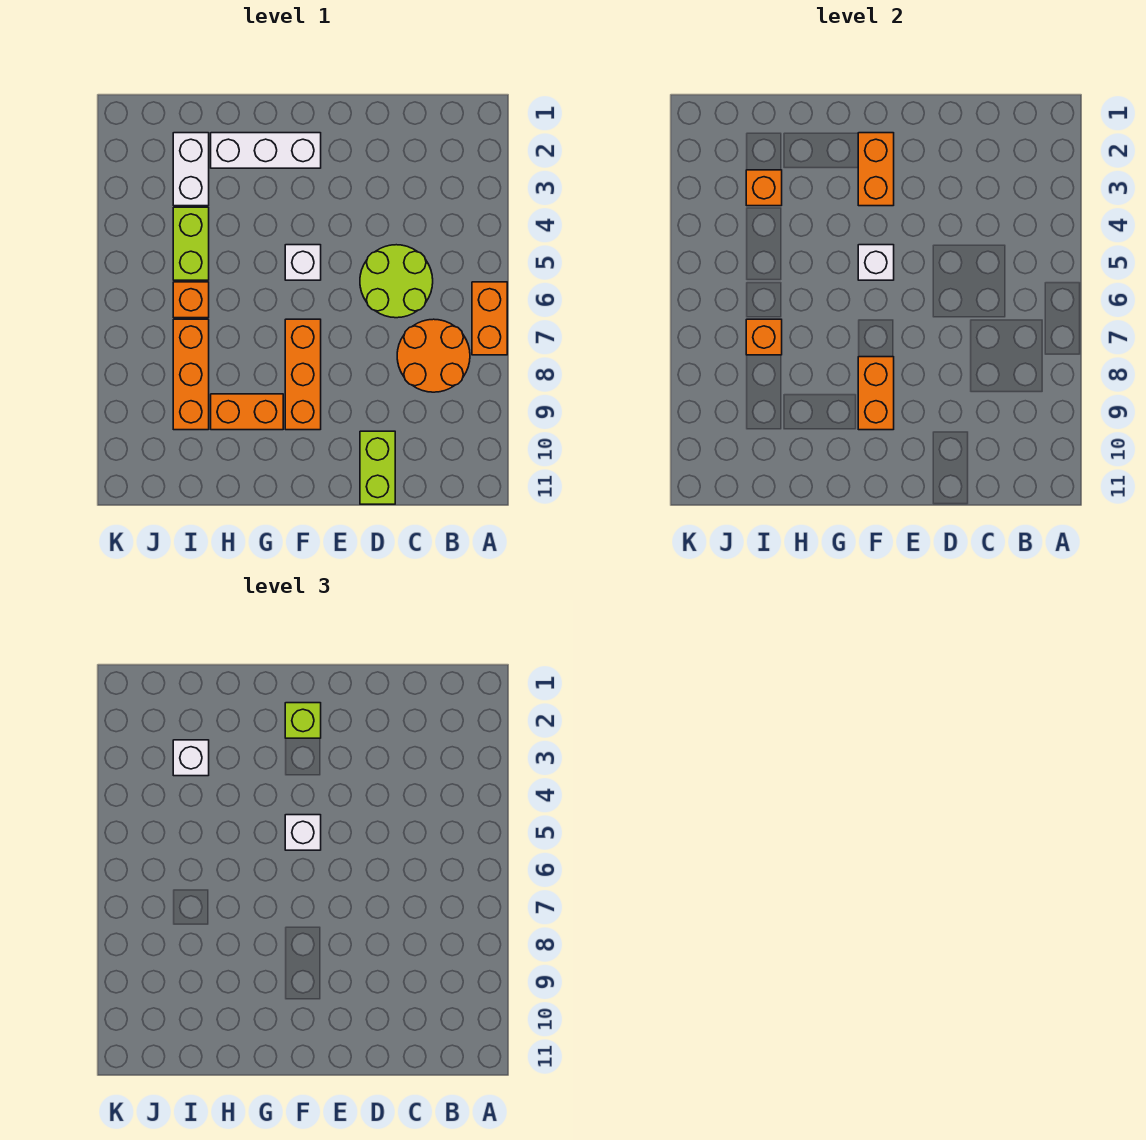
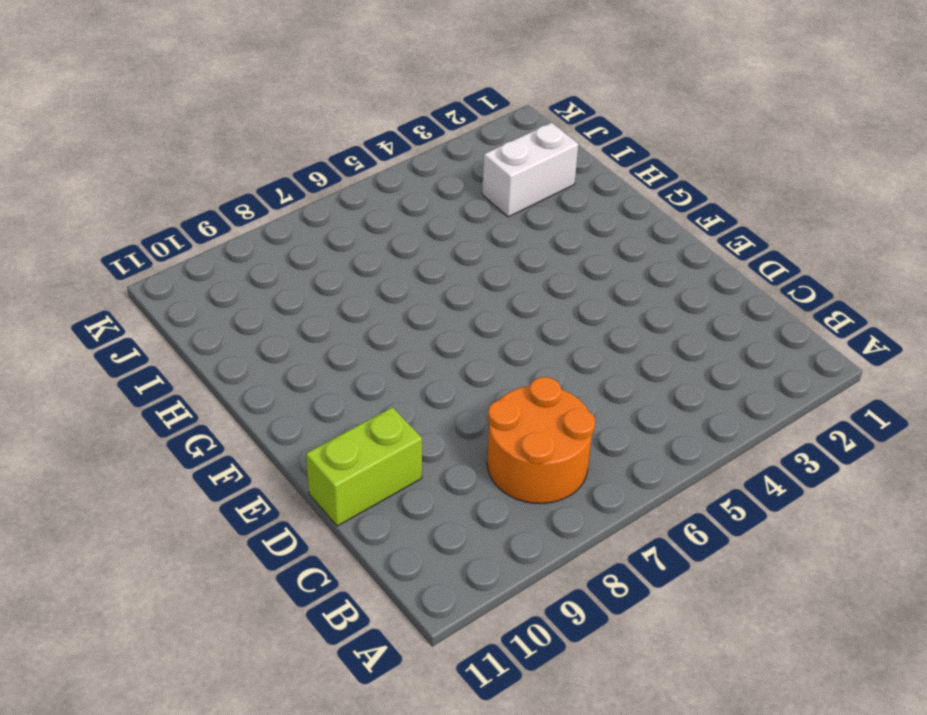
none -> orange brick A6:A7 level 1
none -> lime round brick C5:D6 level 1
none -> white brick F2:H2 level 1

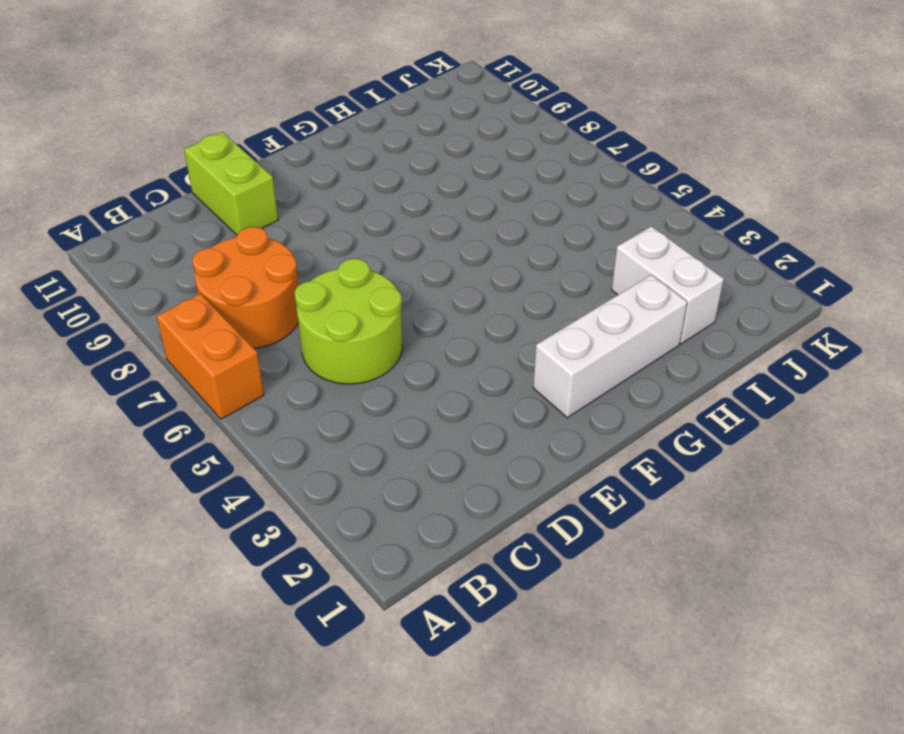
none -> white brick F5 level 1
none -> orange brick F7:F9 level 1
none -> orange brick G9:H9 level 1

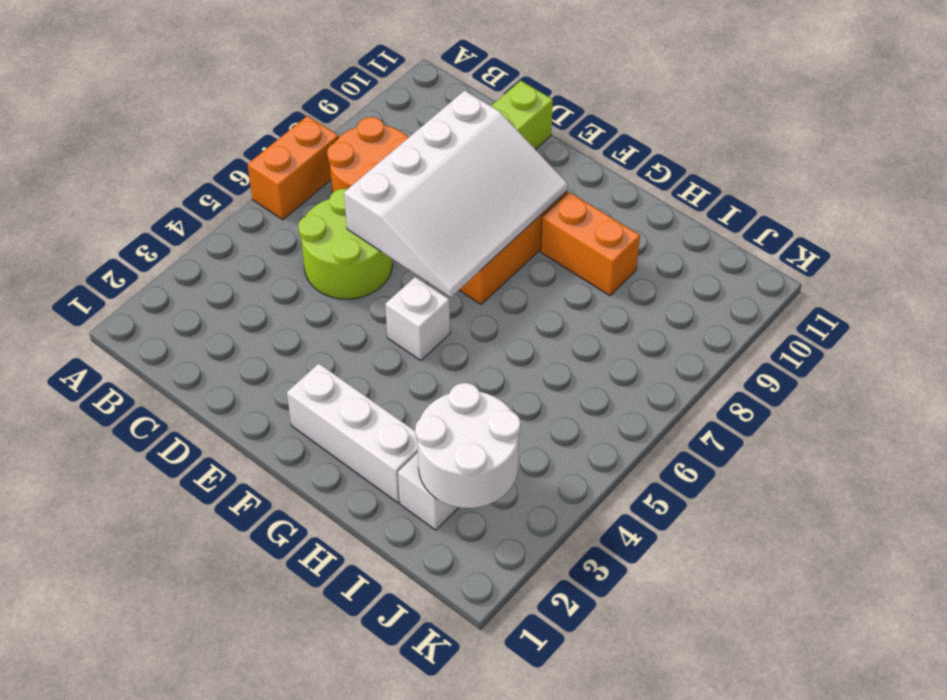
white slope D6:F9 level 2 top D -> orange brick F8:F9 level 2
white round brick I2:J3 level 2 -> orange brick I3 level 2
none -> lime brick I4:I5 level 1
none -> orange brick I6 level 1
none -> orange brick I7:I9 level 1

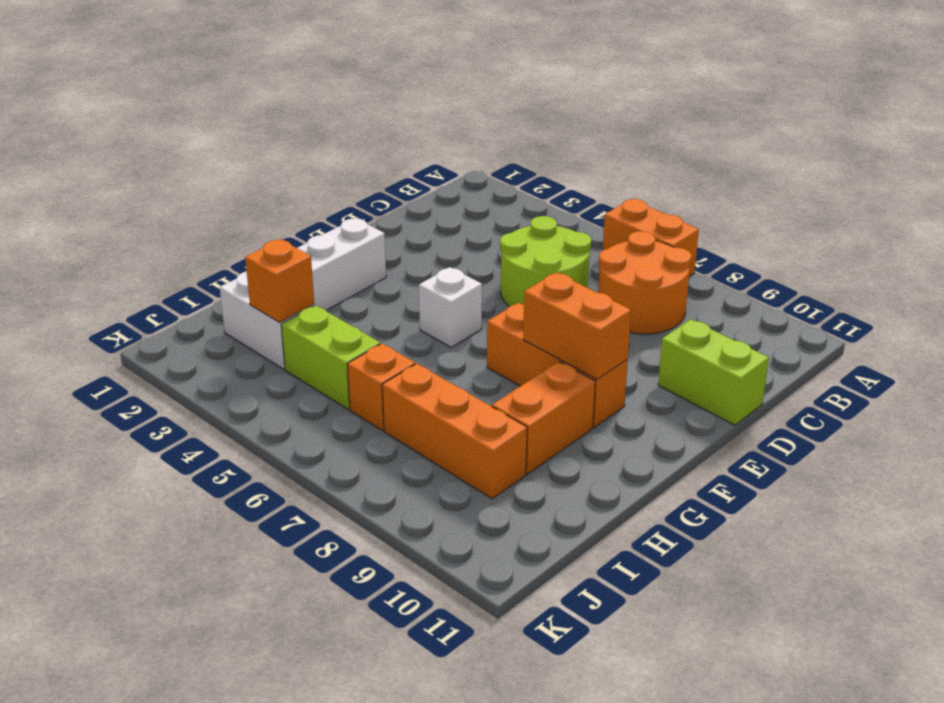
none -> orange brick F2:F3 level 2
none -> white brick F5 level 2
none -> orange brick I7 level 2

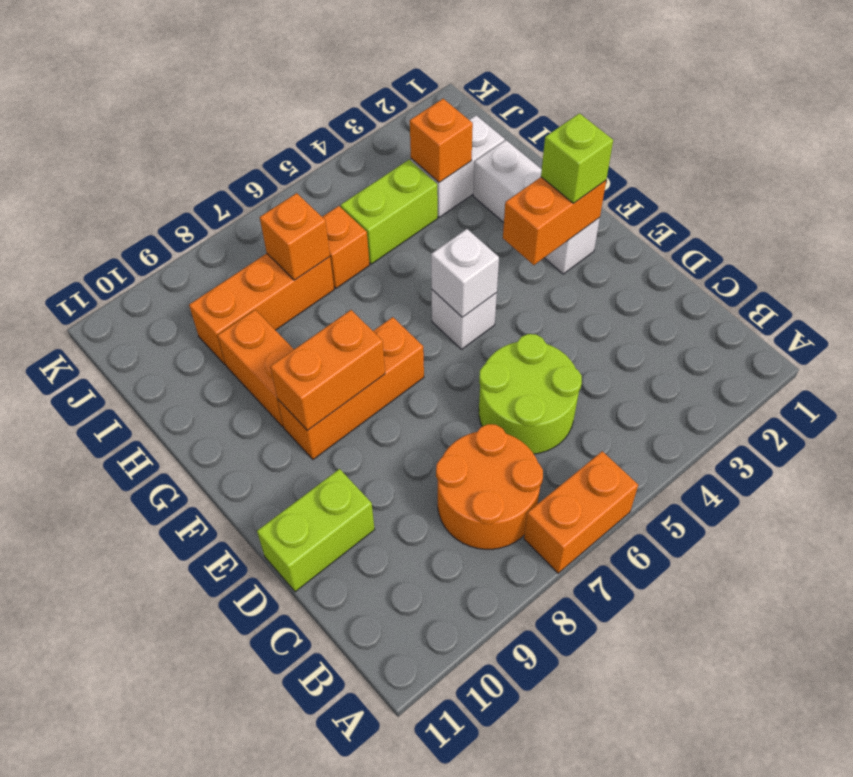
none -> white brick F5 level 3
none -> white brick I3 level 3

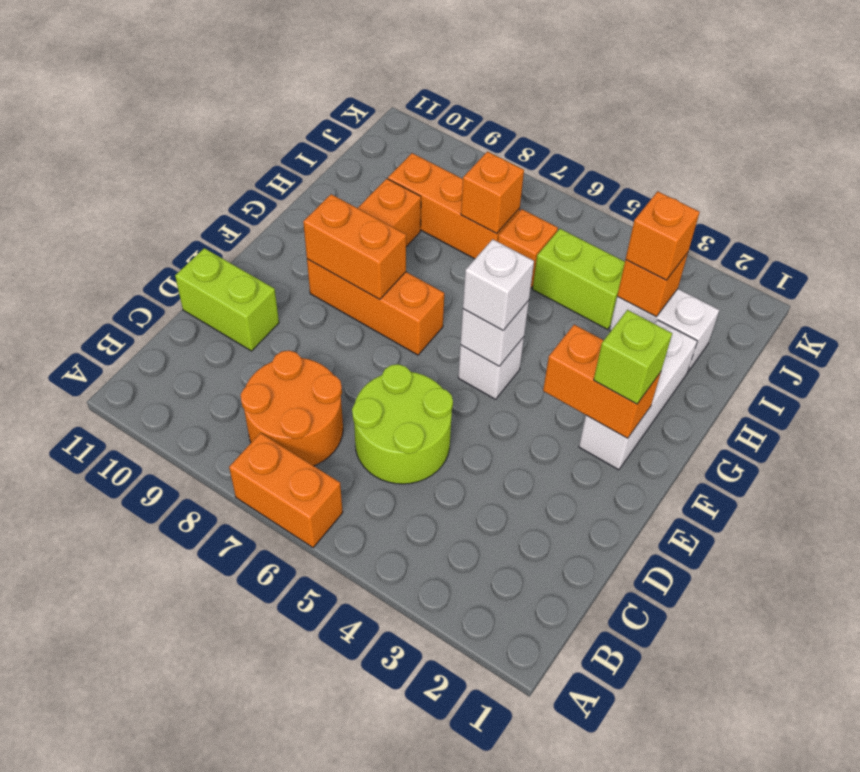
orange brick I3 level 3 -> white brick I3 level 3

